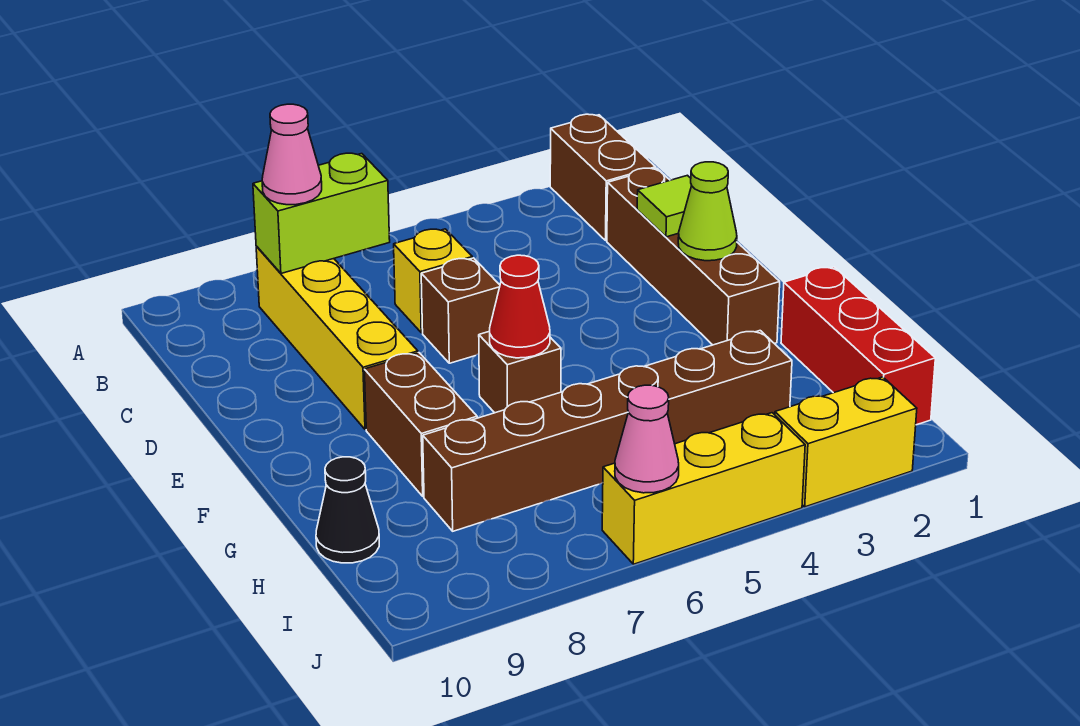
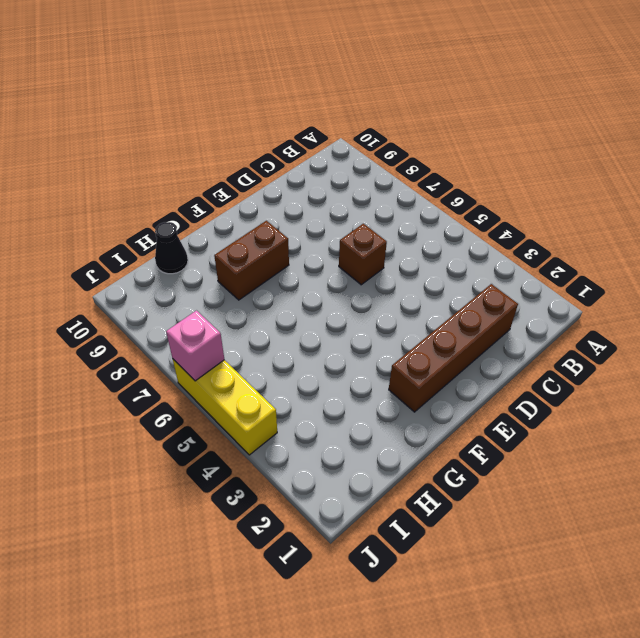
pink brick J6 level 2 -> pink cone J6 level 2
none -> brown brick A2:B2 level 1
none -> yellow brick B8:E8 level 1
none -> yellow brick C6 level 1

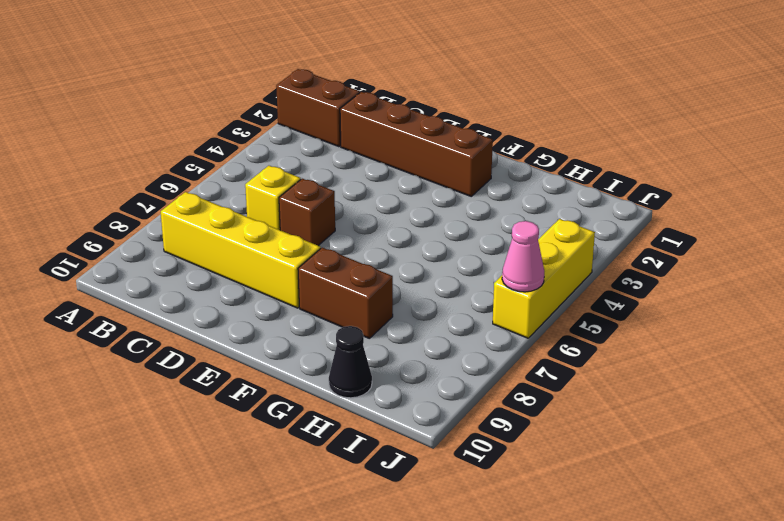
none -> brown brick F6 level 1
none -> red brick G1:I1 level 1
none -> brown brick H3:H8 level 1

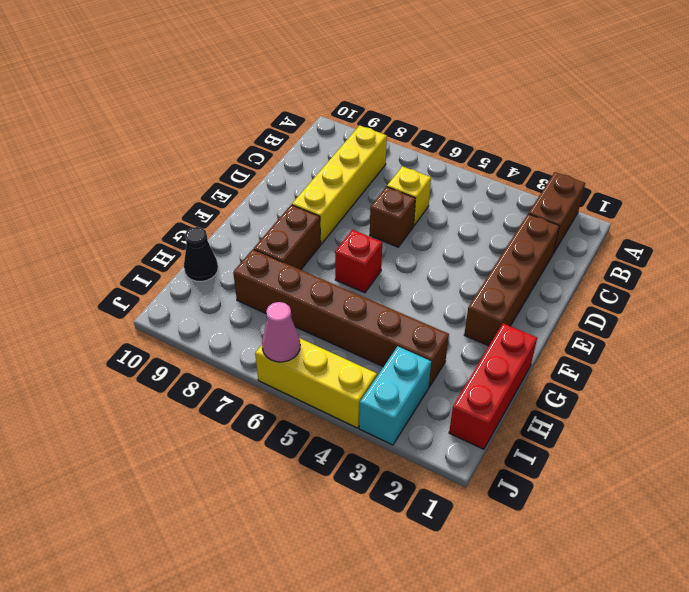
red brick F6 level 1 -> brown brick F6 level 1
cyan brick I3:J3 level 1 -> yellow brick J2:J3 level 1
none -> lime brick B7:B8 level 2
none -> lime tile D2 level 2
none -> lime cone E2 level 2

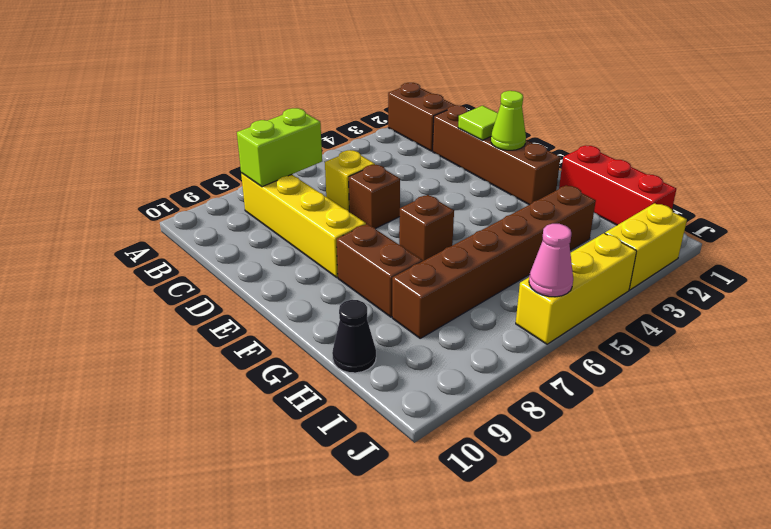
none -> red cone F6 level 2
none -> pink cone B8 level 3

